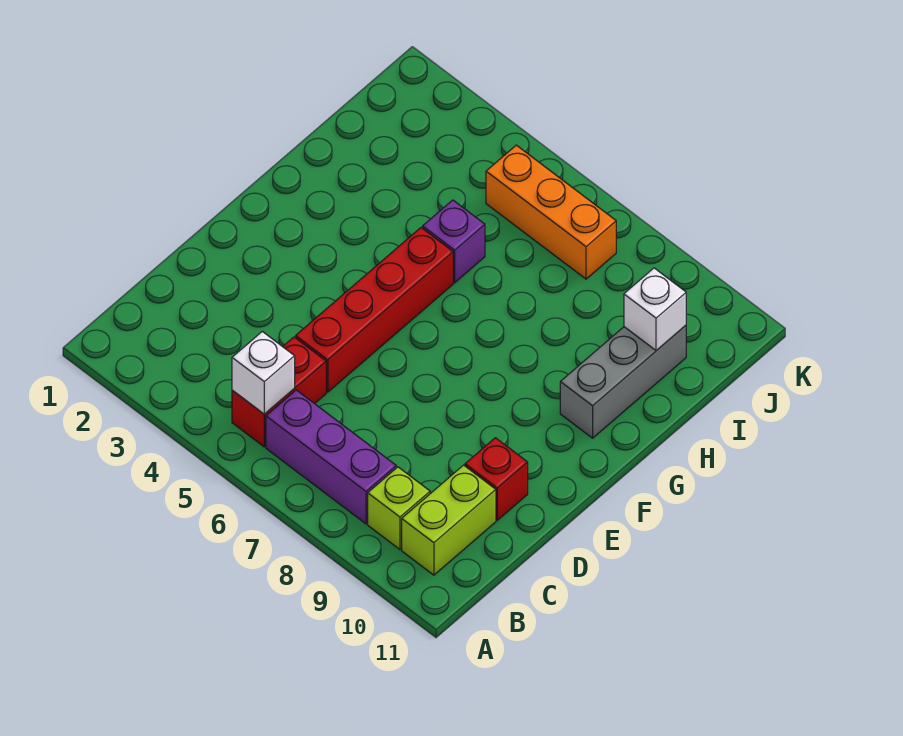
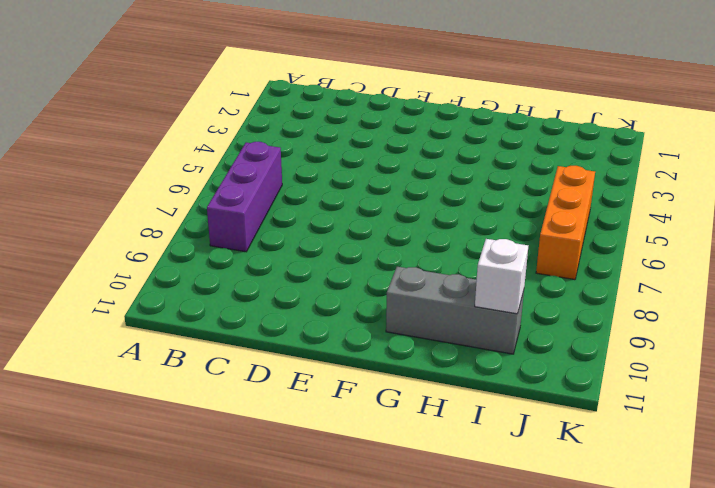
none -> red brick B5:C5 level 1
none -> lime brick B9 level 1

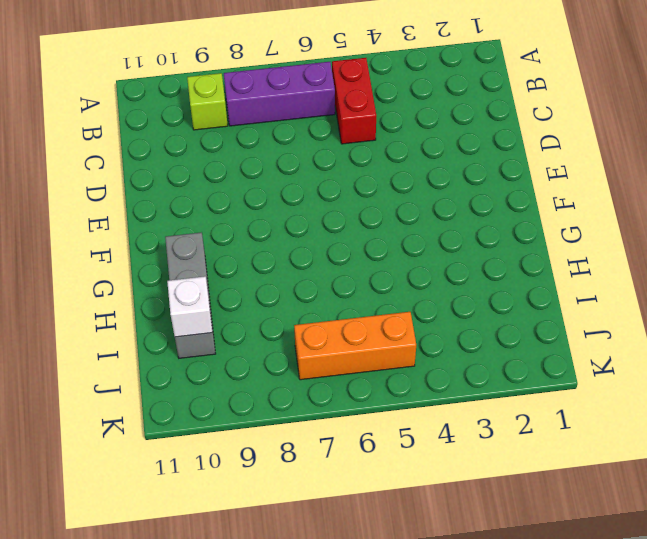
none -> lime brick B10:C10 level 1
none -> red brick D5:G5 level 1

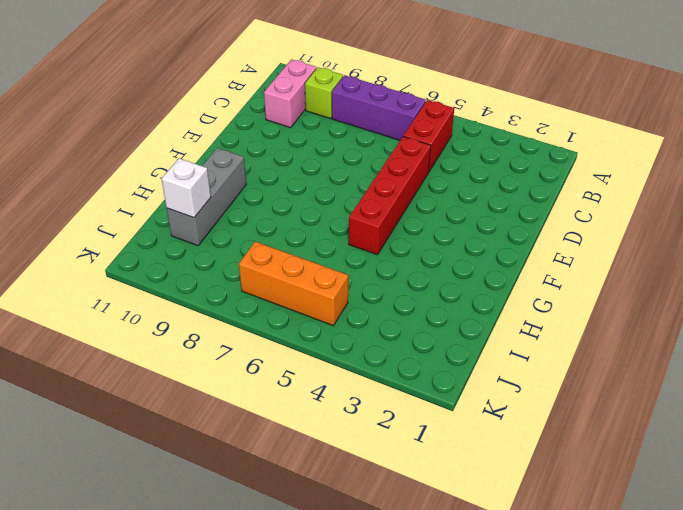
pink brick B10:C10 level 1 -> lime brick B10:C10 level 1
none -> red brick D10 level 1
none -> purple brick H5 level 1

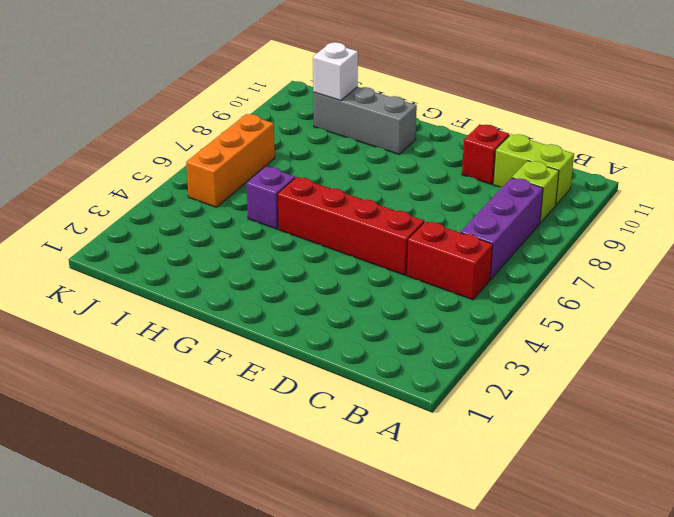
none -> white brick B5 level 2

